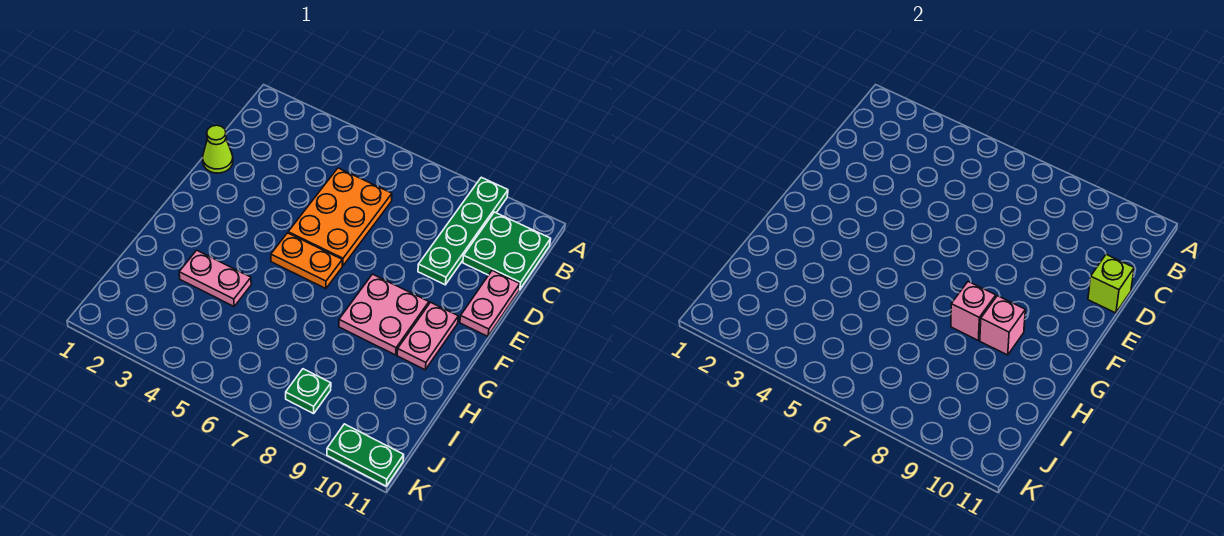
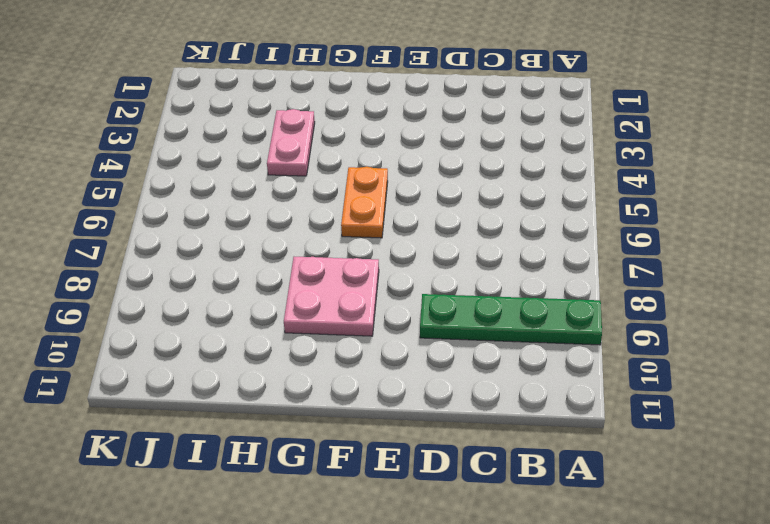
none -> green plate B10:C11 level 1
none -> orange plate C5:E6 level 1
none -> lime cone D1 level 1

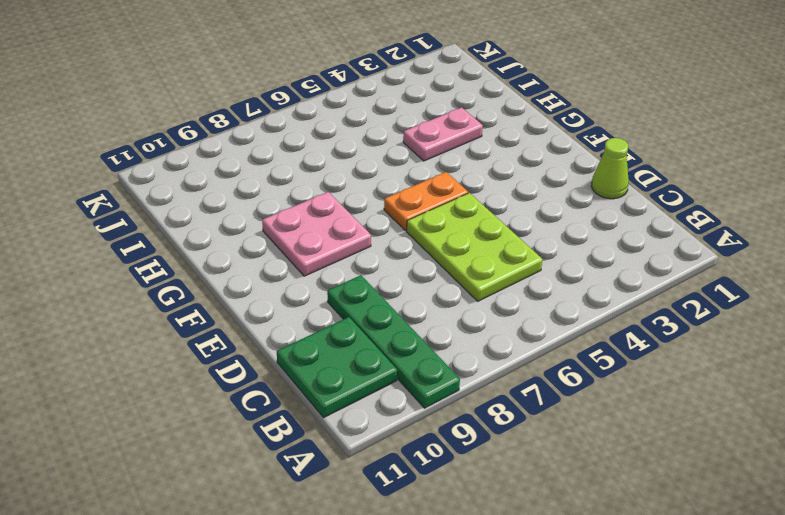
lime plate C5:E6 level 1 -> orange plate C5:E6 level 1
none -> pink plate D11:E11 level 1
none -> pink plate F10:G10 level 1
none -> green plate J8 level 1

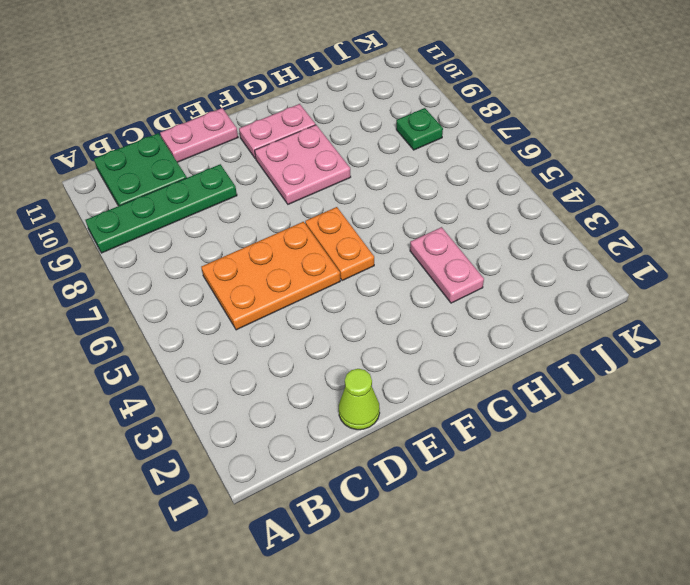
none -> green plate K10:K11 level 1
none -> lime brick D11 level 2
none -> pink brick G8 level 2

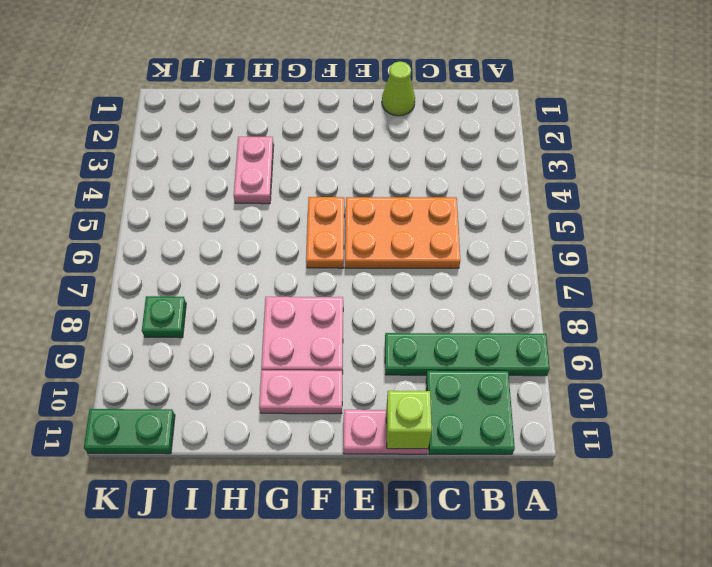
green plate J11:K11 level 1 -> green plate K10:K11 level 1
none -> pink brick G8 level 2
none -> pink brick G9 level 2

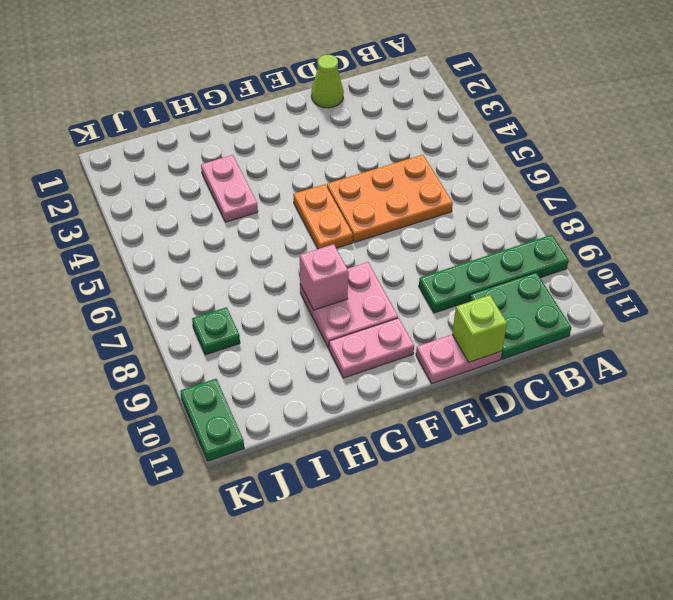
none -> pink brick G9 level 2

